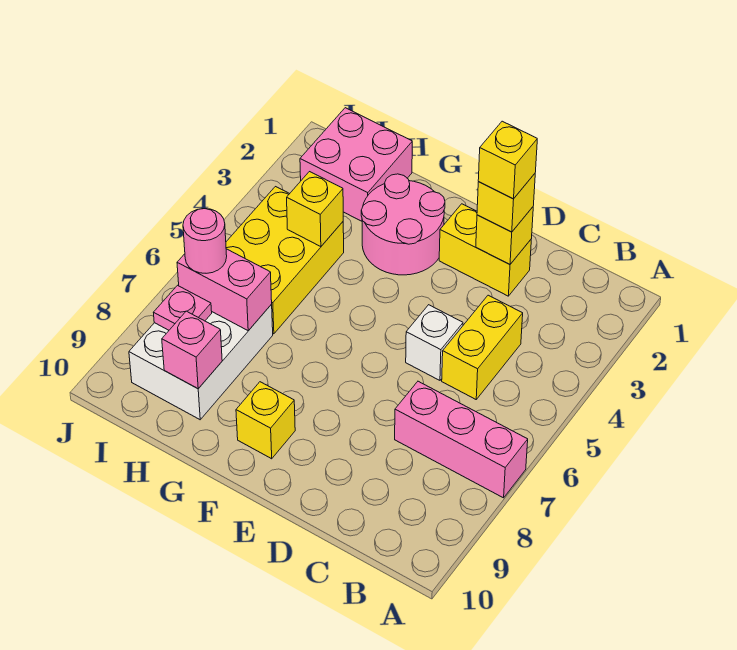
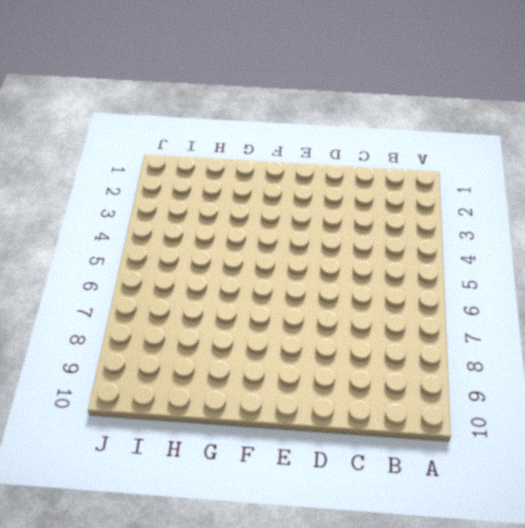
none -> pink brick A7:C7 level 1
none -> yellow brick C4:C5 level 1
none -> yellow brick D2:E2 level 1

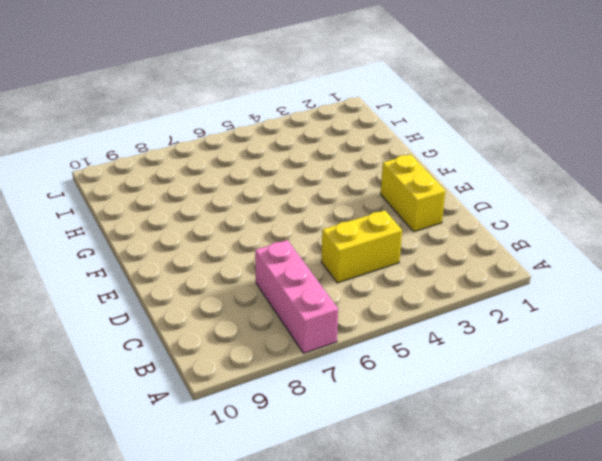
none -> white brick D5 level 1
none -> pink round brick F2:G3 level 1
none -> yellow brick F9 level 1

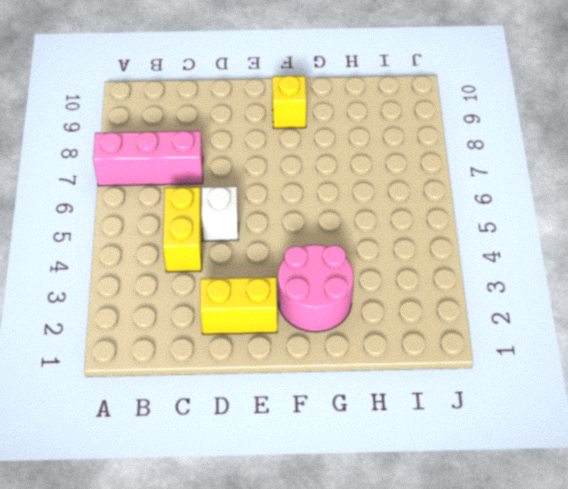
none -> pink brick H1:I2 level 1
none -> yellow brick H4:I6 level 1
none -> white brick H7:I9 level 1

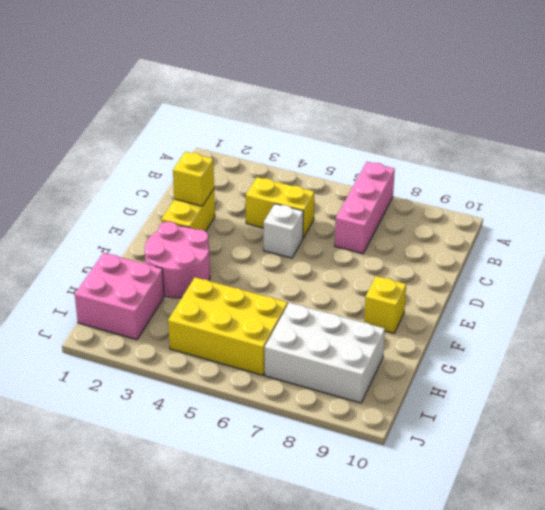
none -> yellow brick H4 level 2
none -> pink brick H7:I7 level 2
none -> pink brick H9 level 2

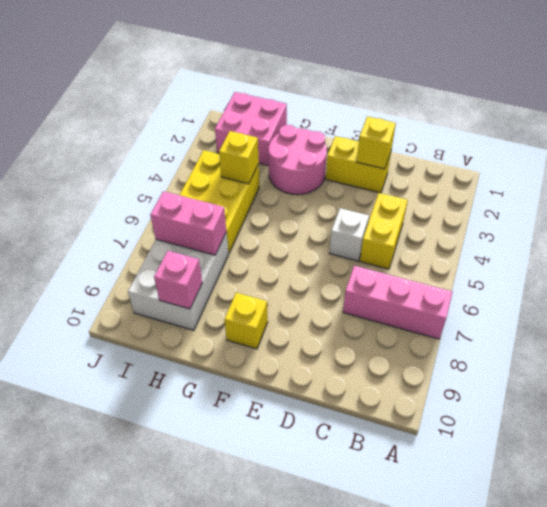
none -> pink plate I8 level 2
none -> yellow brick D2 level 3
none -> pink round brick I7 level 3

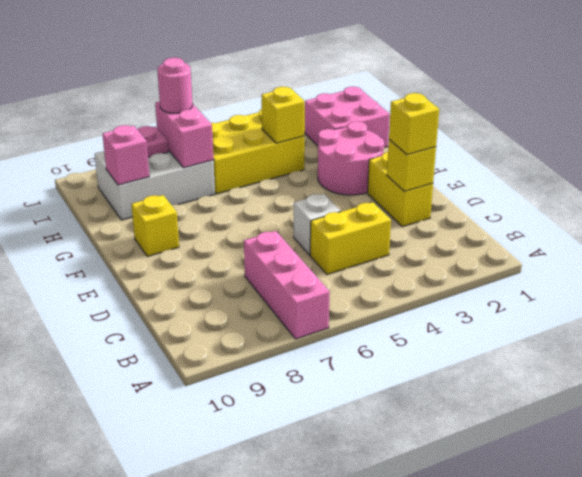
none -> yellow brick D2 level 4

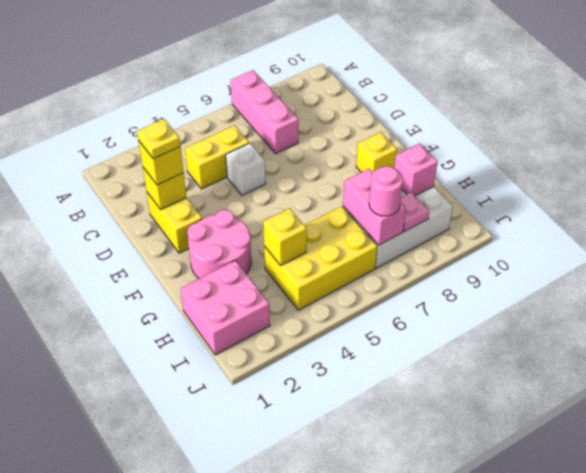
yellow plate D2 level 4 -> yellow brick D2 level 4

